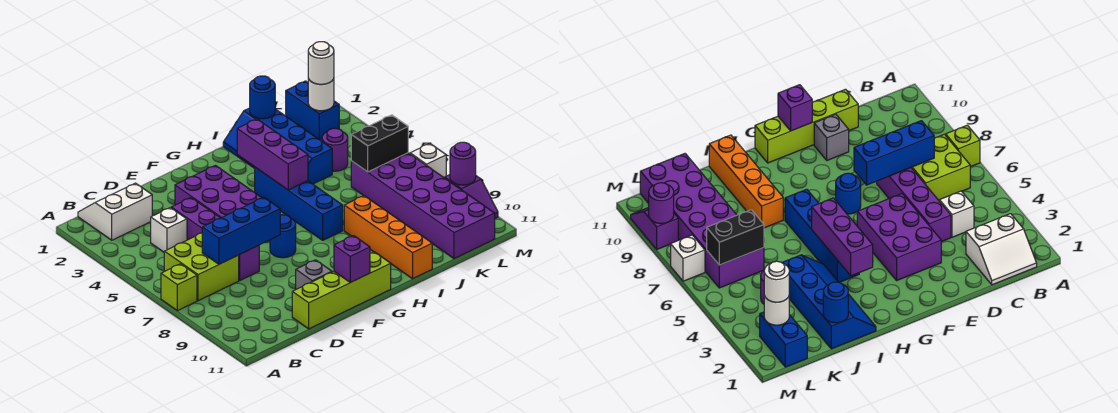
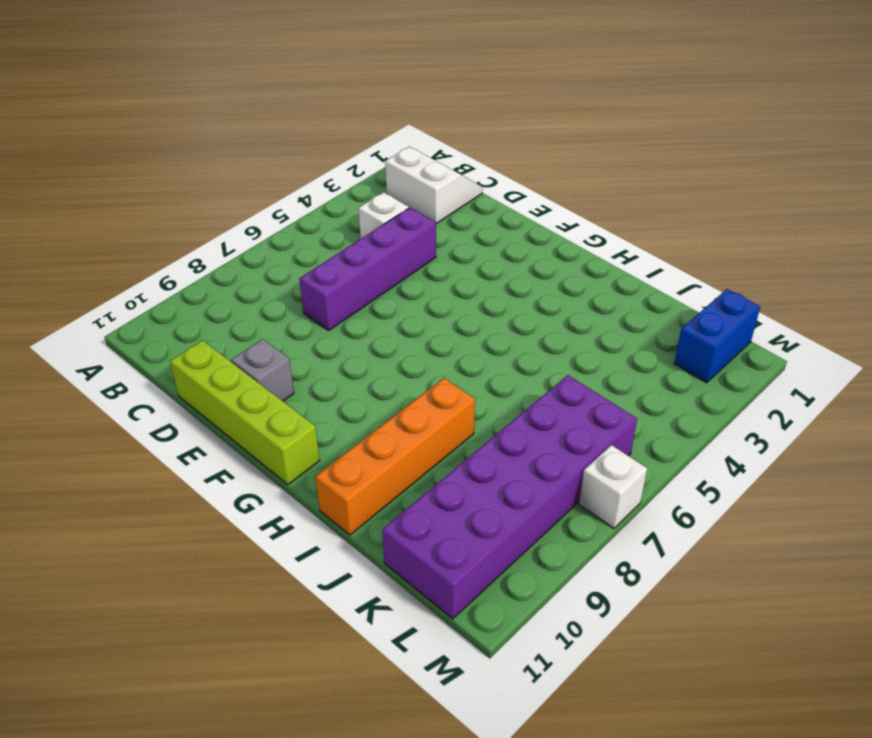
none -> lime brick A7 level 1
none -> lime brick B6:C7 level 1
none -> purple brick E3:F5 level 1

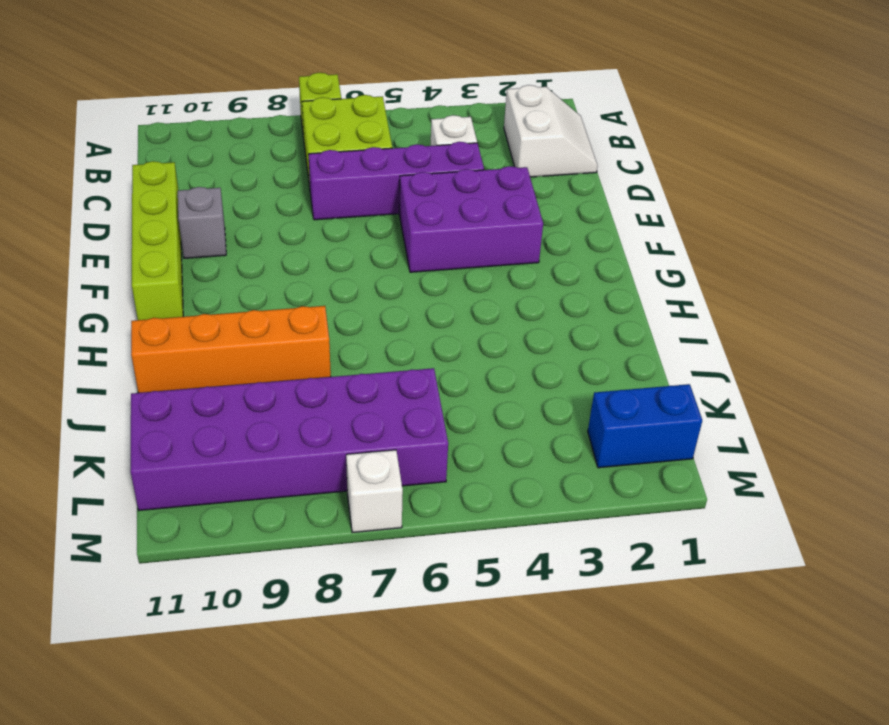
none -> blue round brick F7 level 1
none -> blue brick H4:H7 level 1
none -> blue slope I1:J4 level 1 top J

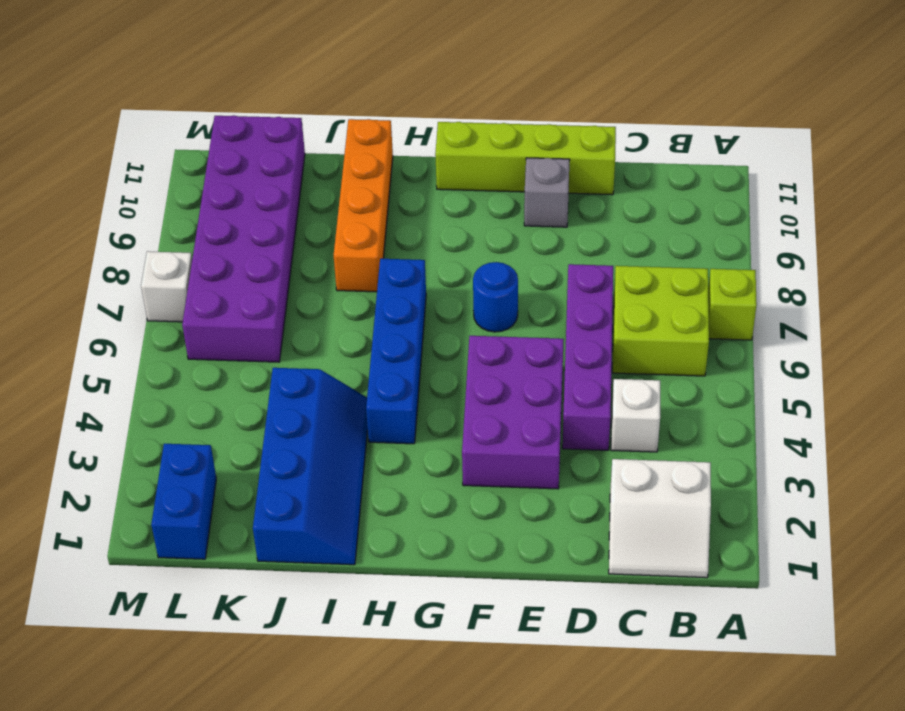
none -> purple round brick K4 level 1
none -> purple slope M9:M10 level 1 top 9
none -> blue brick C7:E7 level 2

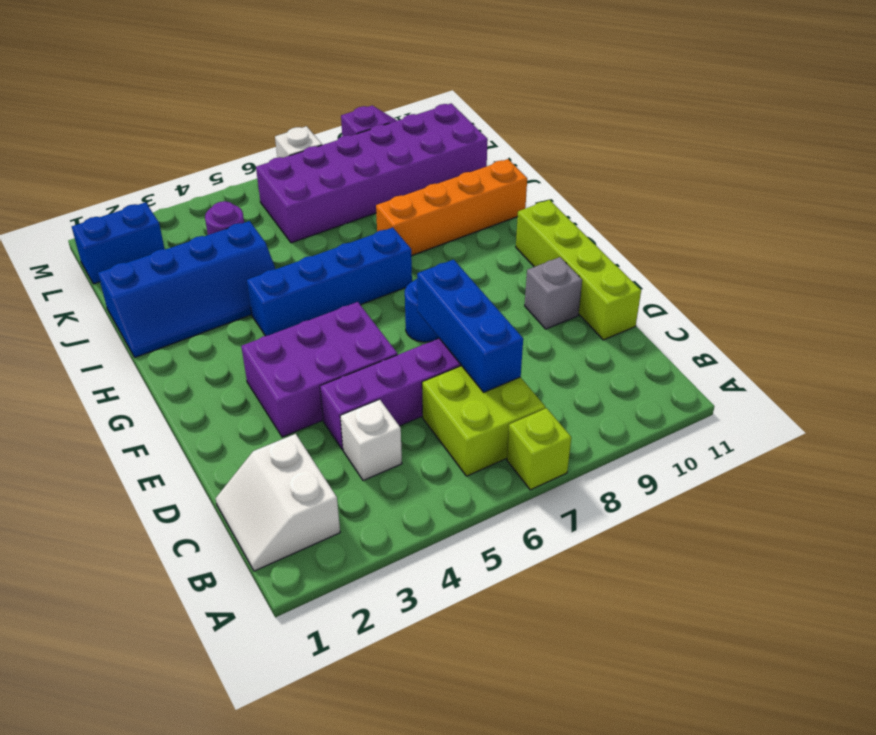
none -> purple brick F11 level 2
none -> purple brick H3:H5 level 2
none -> blue round brick J1 level 2

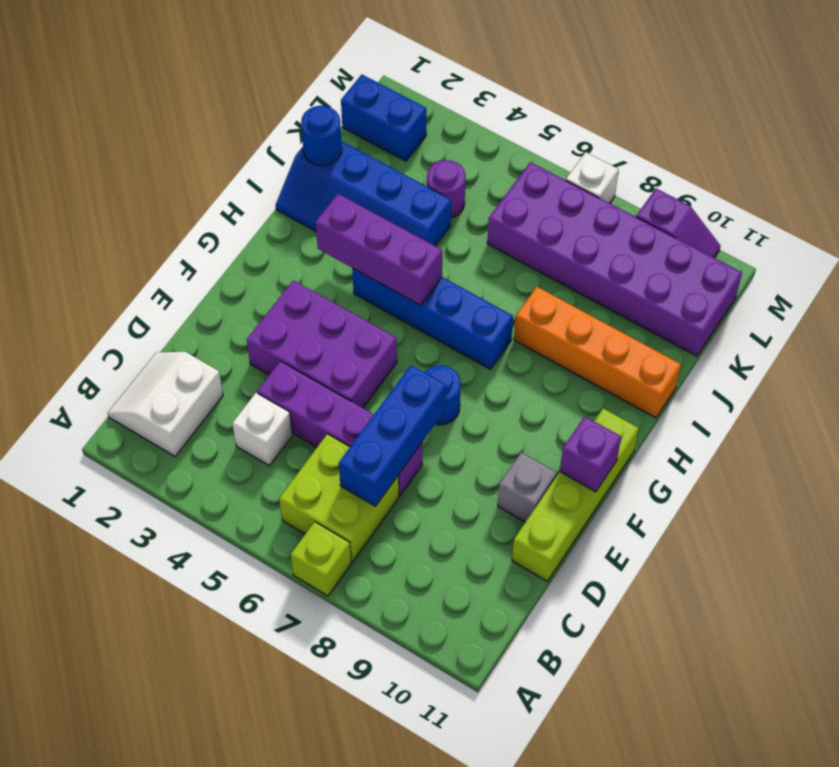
none -> black brick K6:L6 level 2
none -> white round brick L2 level 2
none -> purple round brick M9 level 2

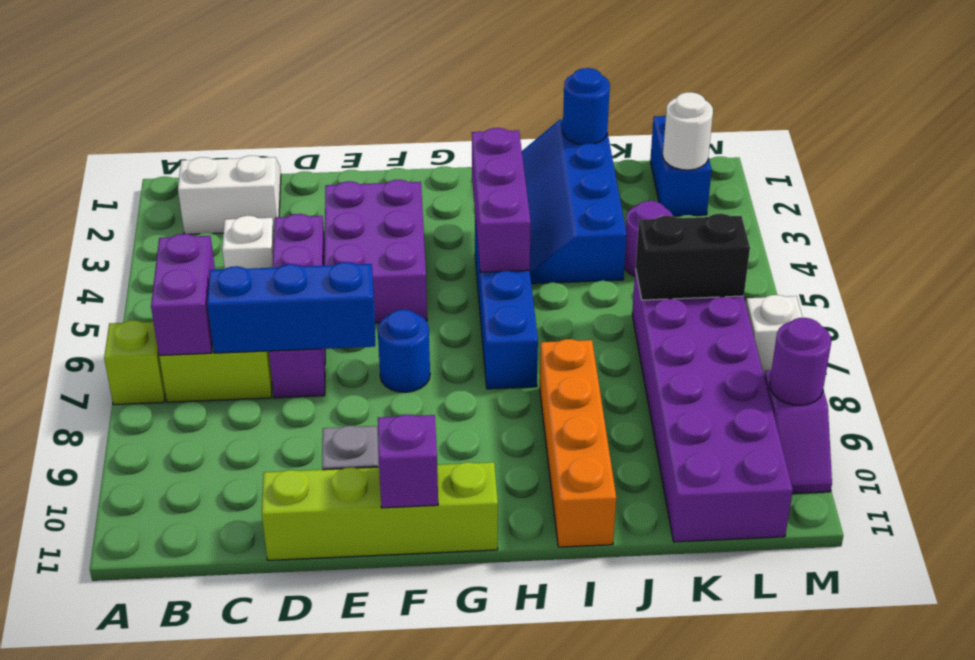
purple brick B6:B7 level 2 -> none
none -> white round brick L2 level 3

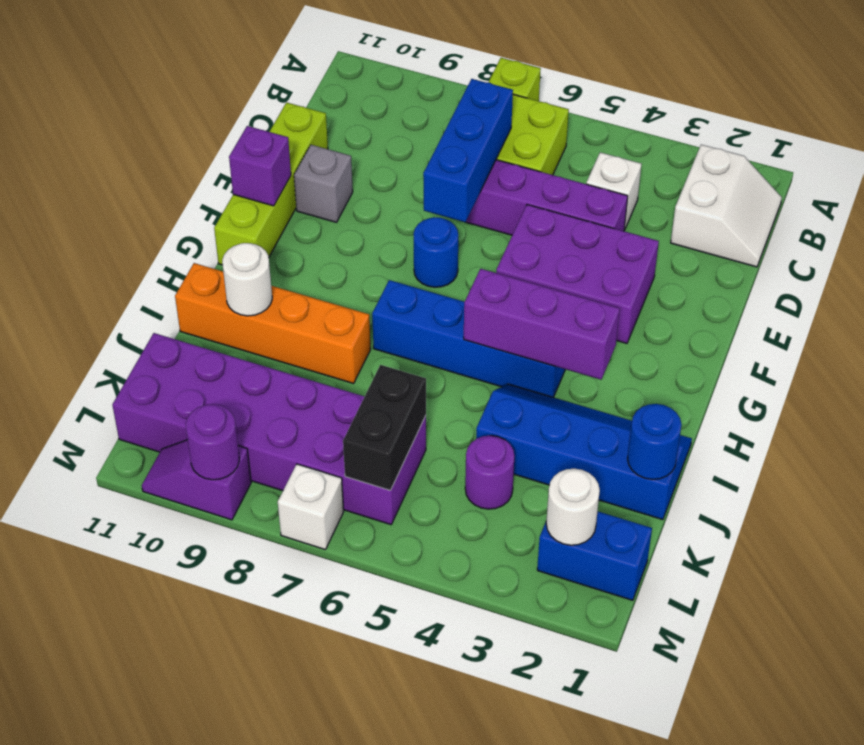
white round brick I10 level 2 -> white round brick L2 level 3

